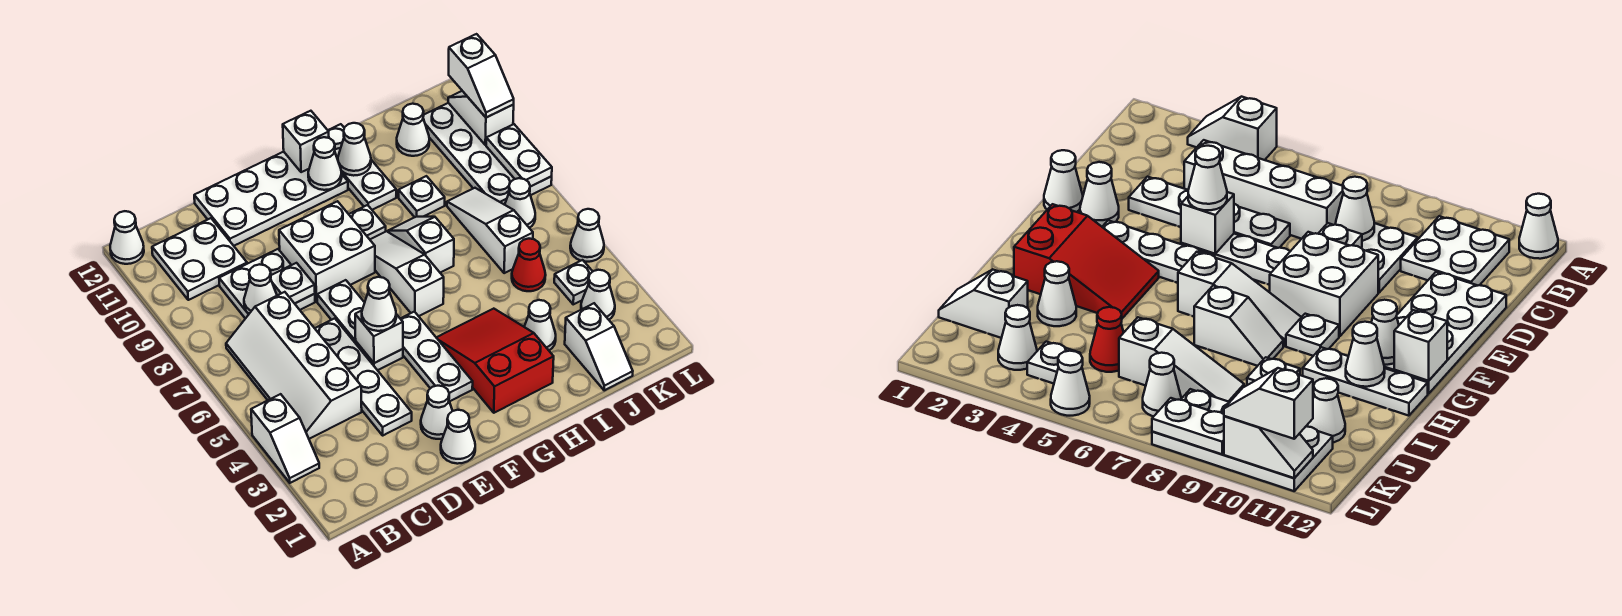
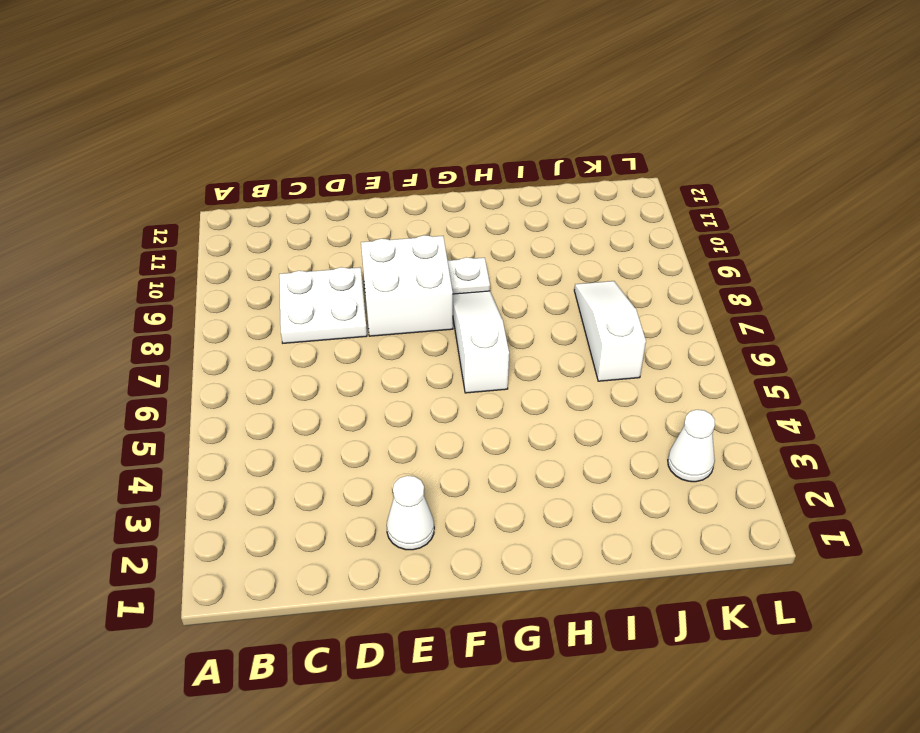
none -> white slope A3:A4 level 1 top 4
none -> white cone A12 level 1
none -> white slope B4:C7 level 1 top C
none -> white plate B10:C11 level 1

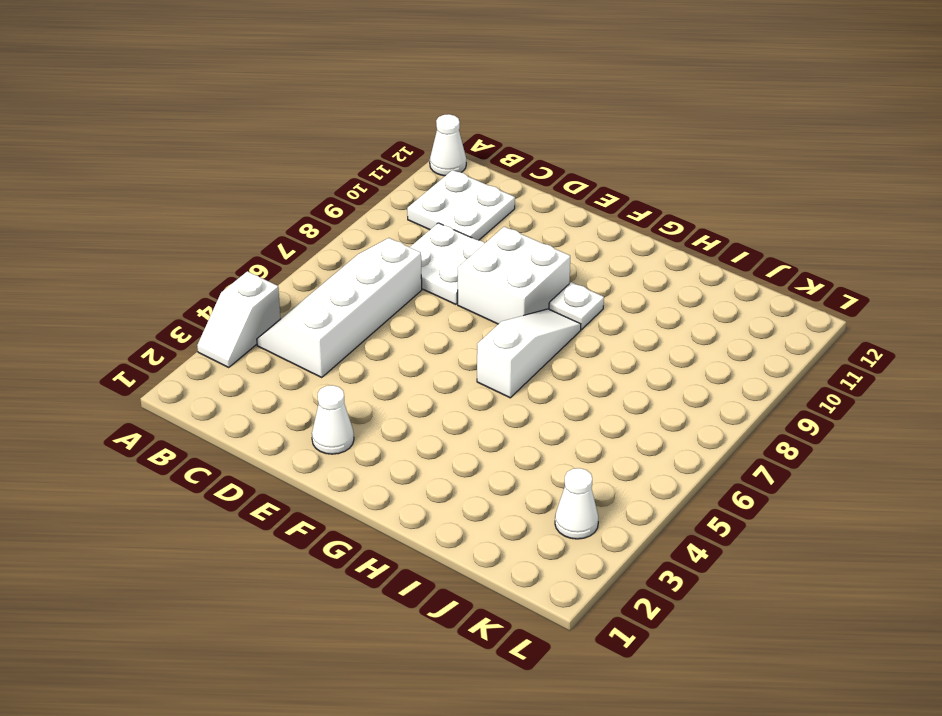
none -> white plate D3:D6 level 1
none -> white plate D11:G12 level 1
none -> white cone E1 level 1
none -> white plate E5:E7 level 1

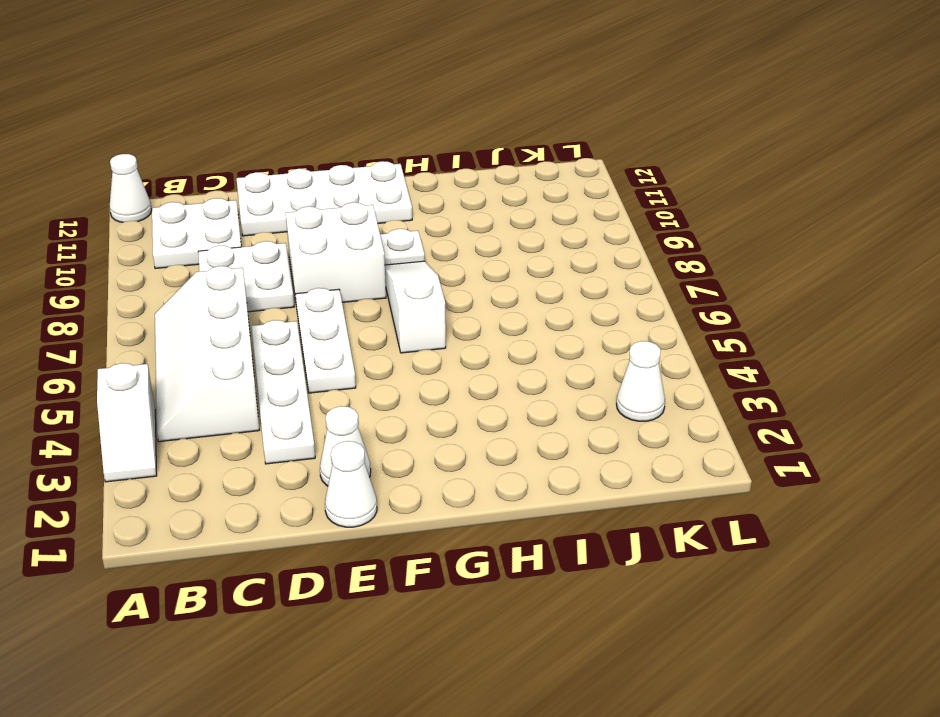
none -> white plate F3:F5 level 1
none -> red slope G2:H4 level 1 top 2
none -> white slope H7:H8 level 1 top 7
none -> white plate H10:H12 level 1

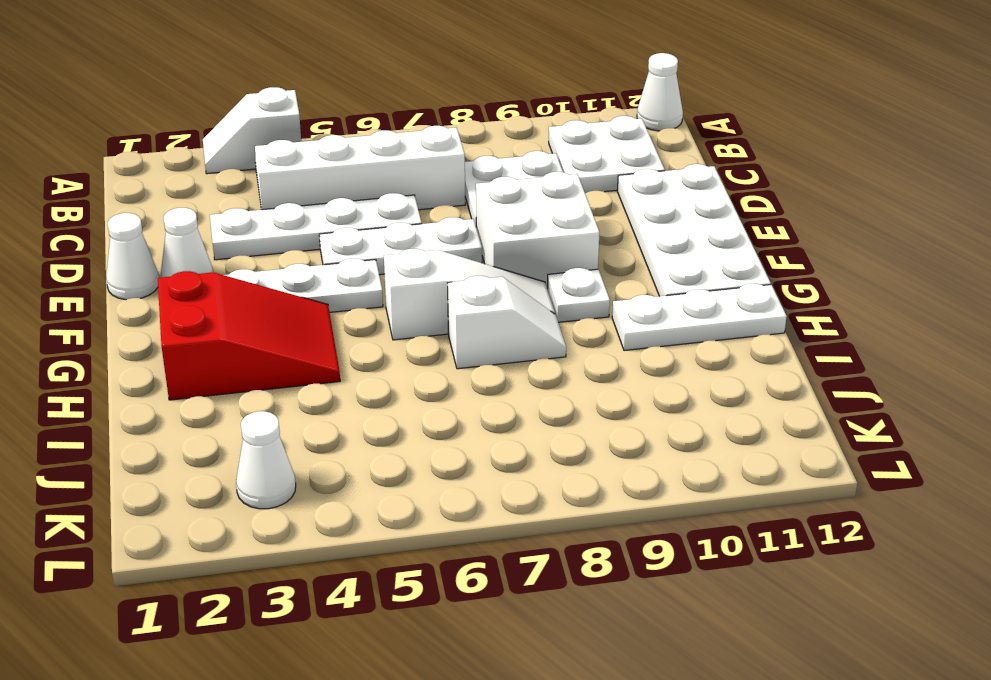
none -> white cone I3 level 1
none -> white plate I9 level 1
none -> white slope J1:J2 level 1 top 2
none -> red cone J5 level 1

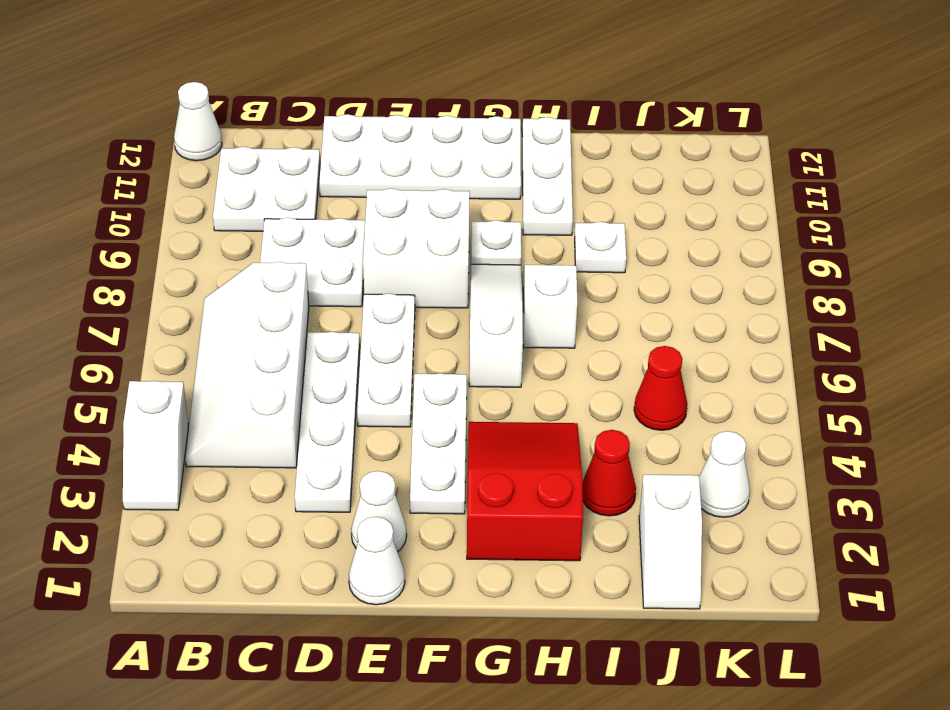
red cone I3 level 1 -> white cone I3 level 1
none -> white slope J6:J8 level 1 top 6
none -> white cone J11 level 1
none -> white plate K4 level 1
none -> white cone K7 level 1

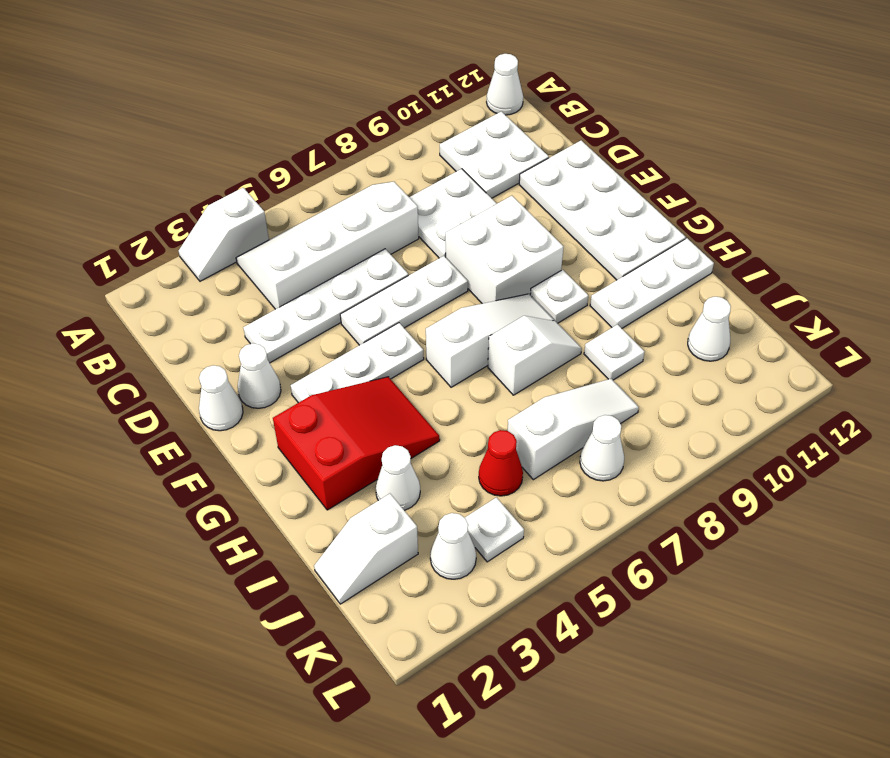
none -> white plate K8:L11 level 1
none -> white cone L5 level 1
none -> white cone C8 level 2
none -> white plate D8 level 2

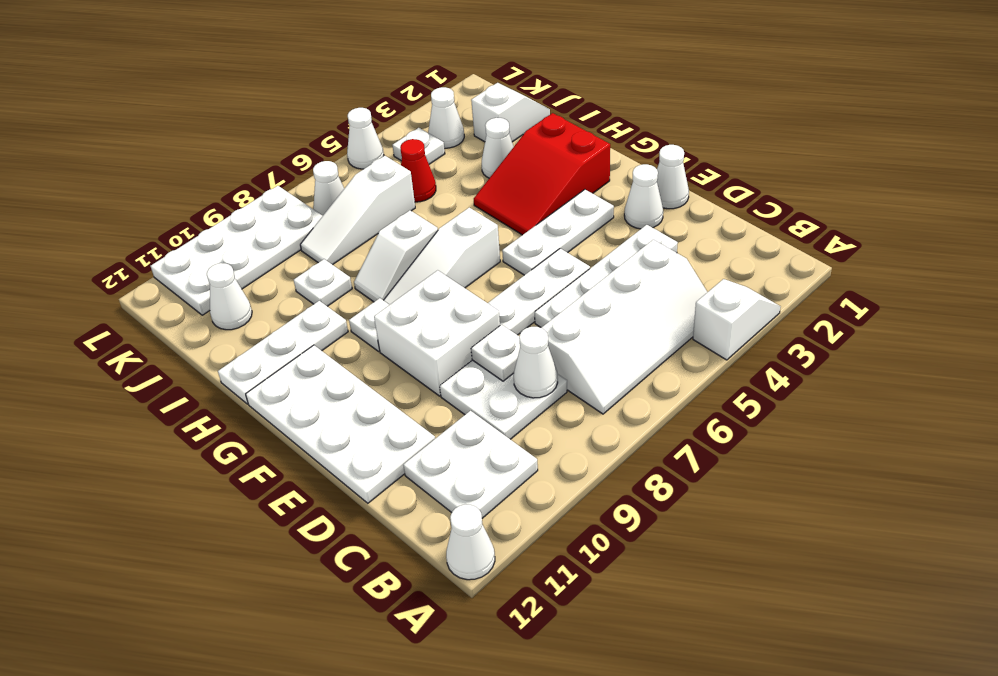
none -> white brick E5 level 2
none -> white cone G11 level 2
none -> white brick G12 level 2
none -> white cone H11 level 2

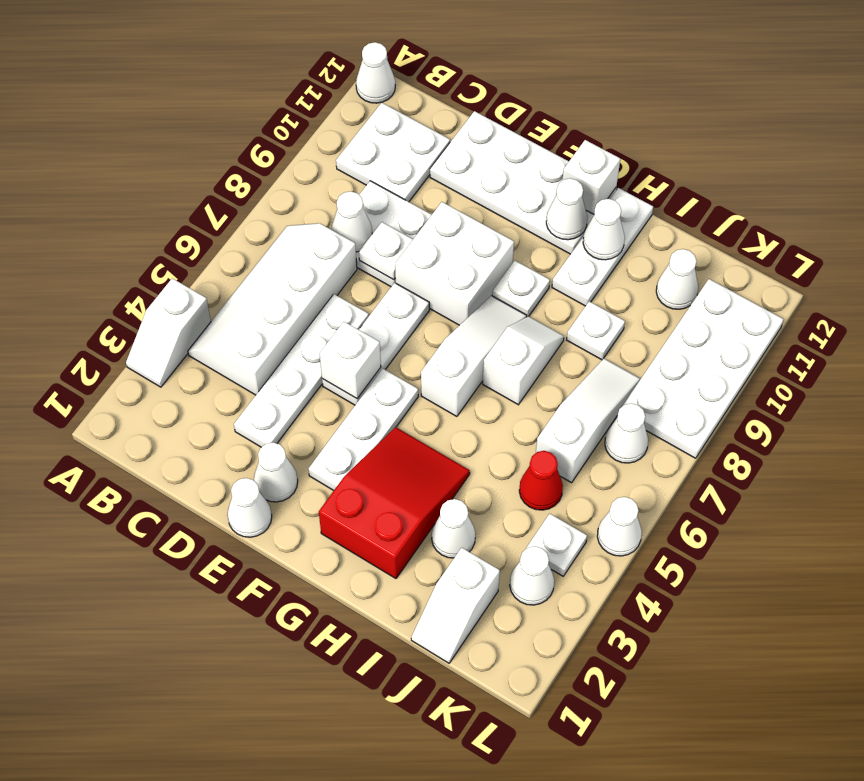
none -> white plate L8:L9 level 2
none -> white slope L10:L11 level 2 top 10
none -> white cone E5 level 3
none -> white slope L10:L11 level 3 top 11

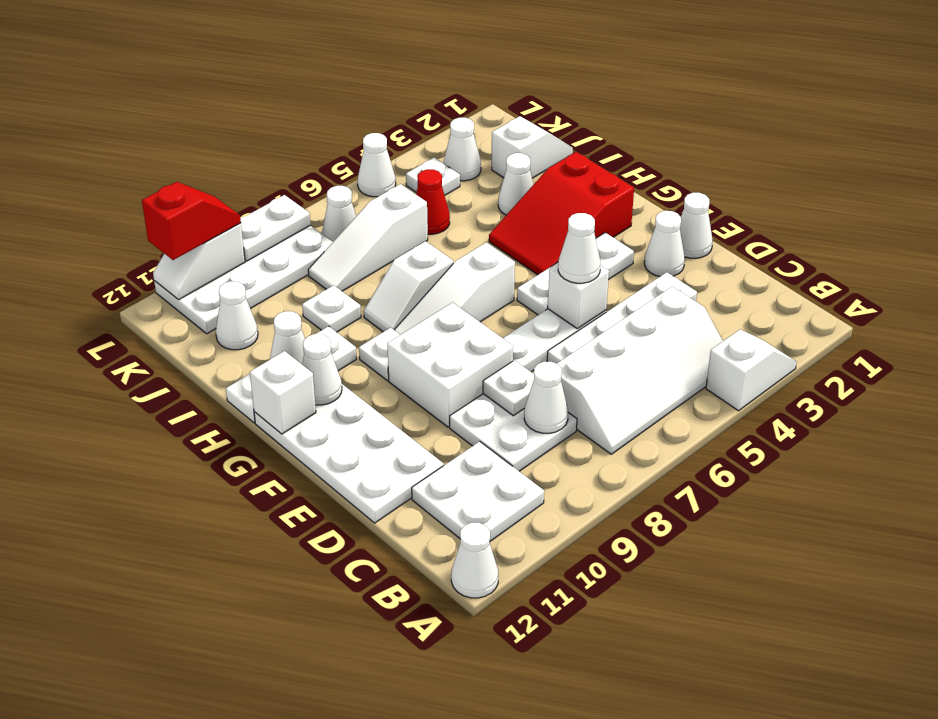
red slope L10:L11 level 3 top 11 -> white slope L10:L11 level 3 top 11

